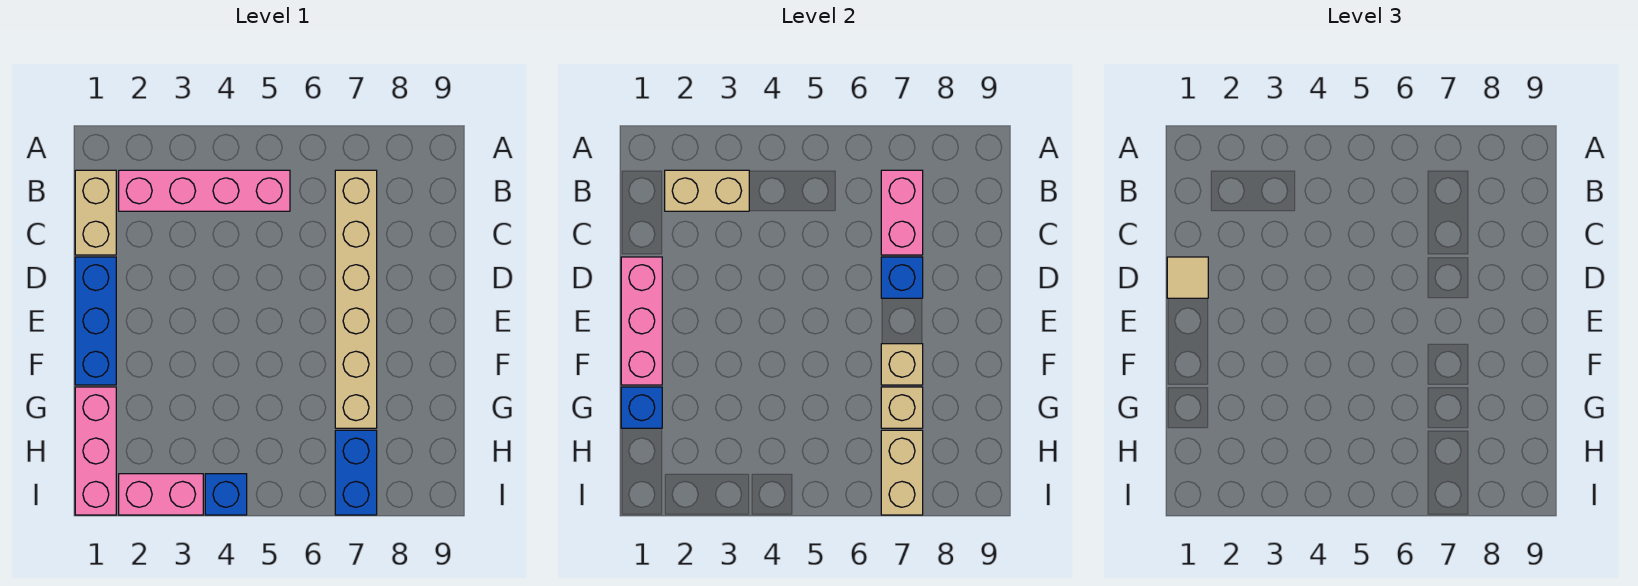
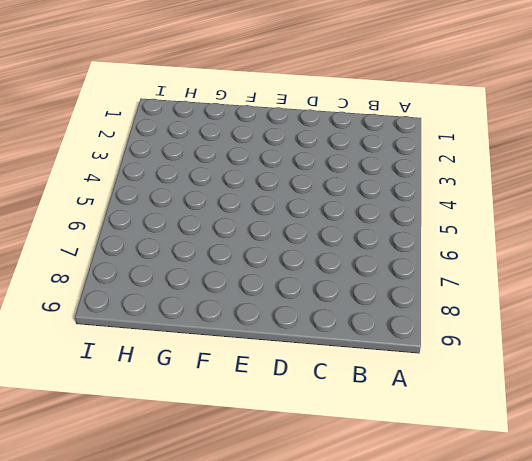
none -> tan brick B1:C1 level 1
none -> pink brick B2:B5 level 1
none -> tan brick B7:G7 level 1

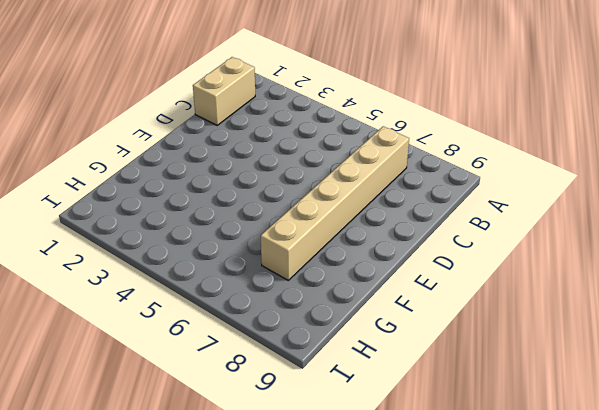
none -> pink brick B2:B5 level 1
none -> blue brick D1:F1 level 1
none -> pink brick G1:I1 level 1

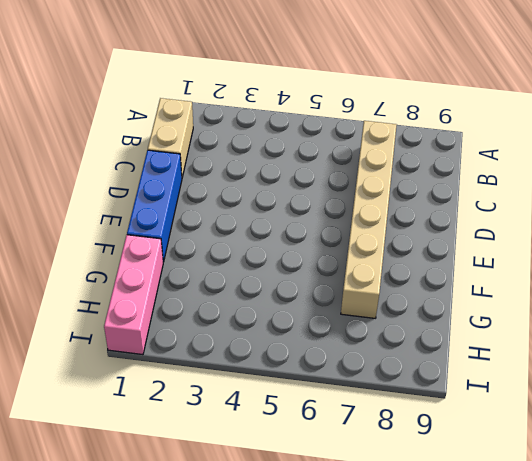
none -> pink brick B2:B5 level 1
none -> blue brick H7:I7 level 1
none -> pink brick I2:I3 level 1

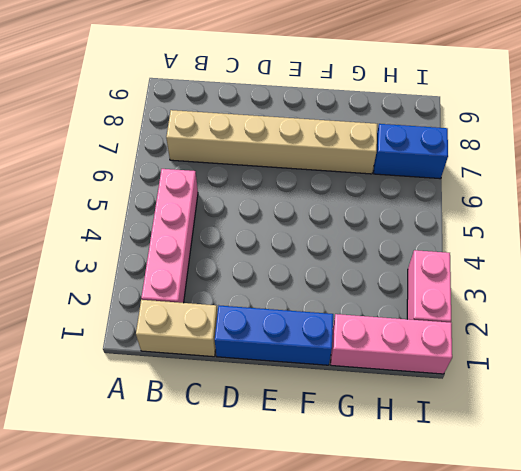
none -> blue brick I4 level 1
none -> tan brick B2:B3 level 2
none -> pink brick B7:C7 level 2

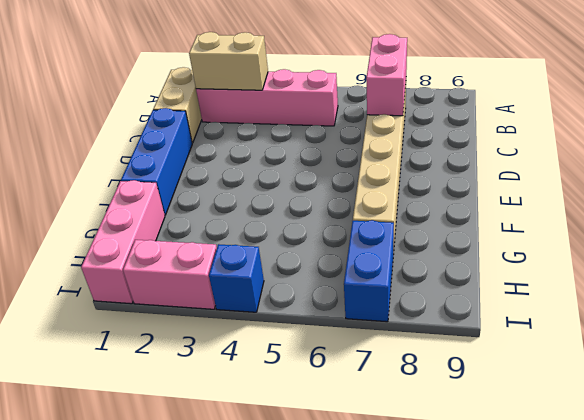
none -> pink brick D1:F1 level 2
none -> blue brick D7 level 2
none -> tan brick F7 level 2

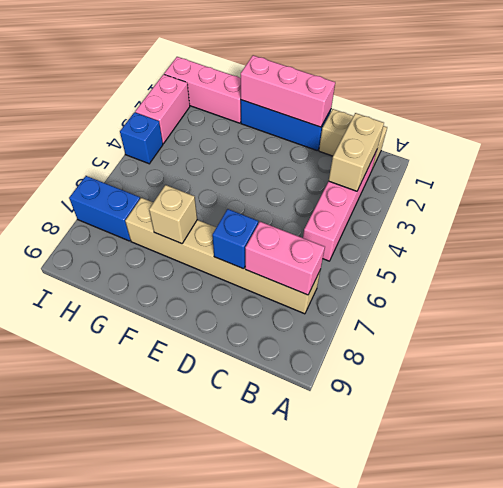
none -> blue brick G1 level 2
none -> tan brick G7 level 2
none -> tan brick H7:I7 level 2

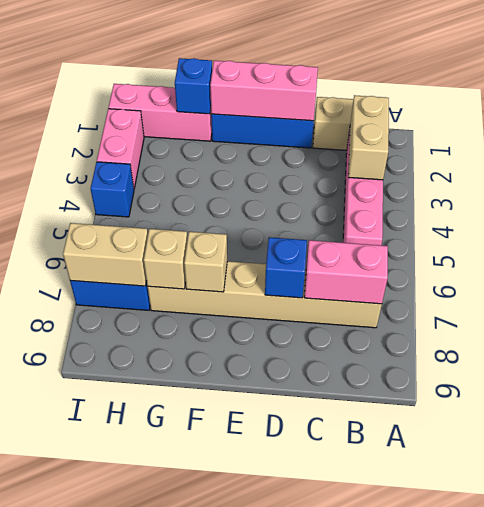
none -> tan tile D1 level 3

